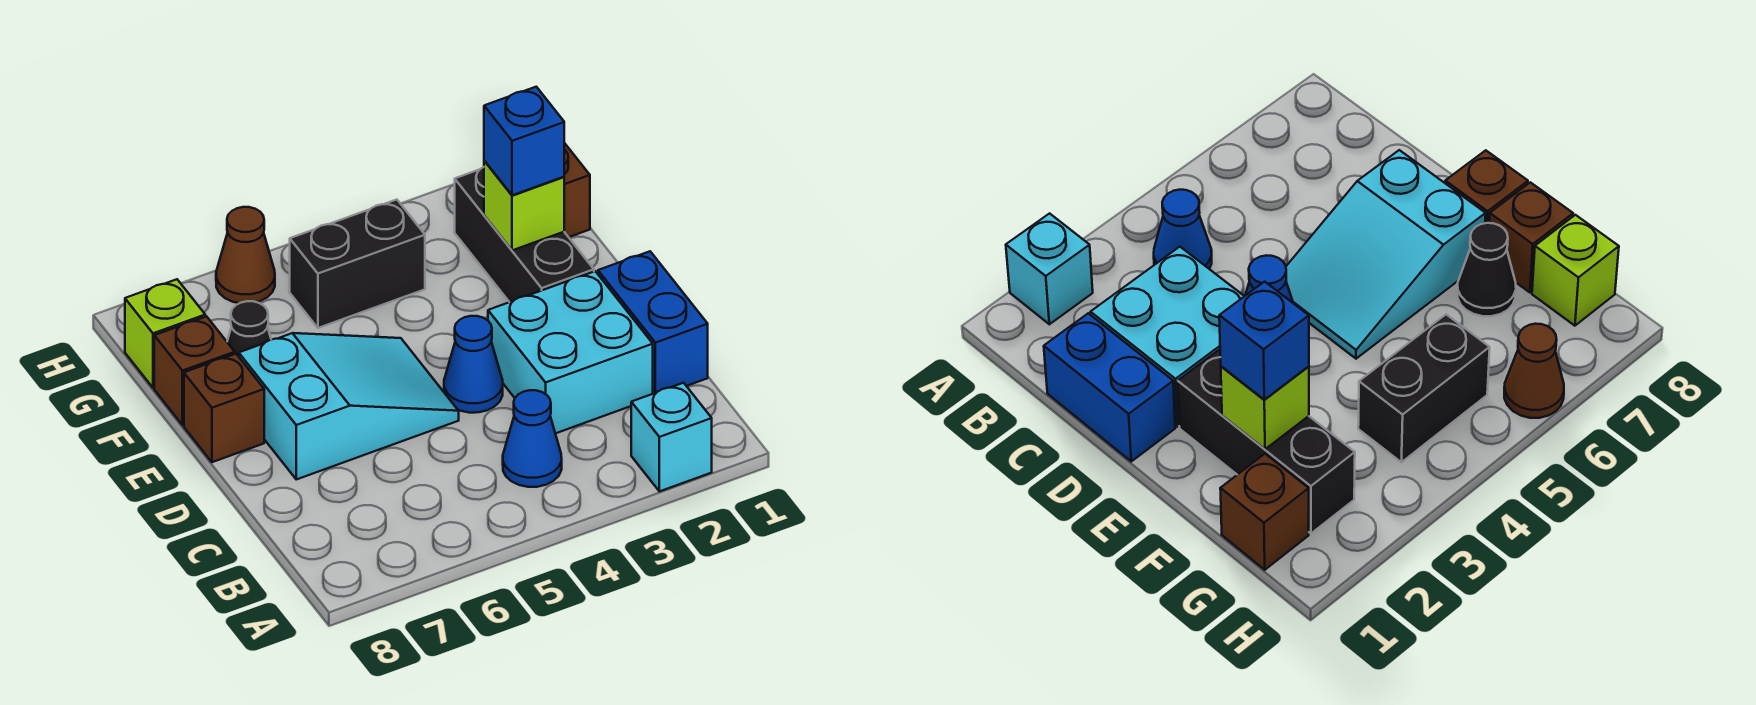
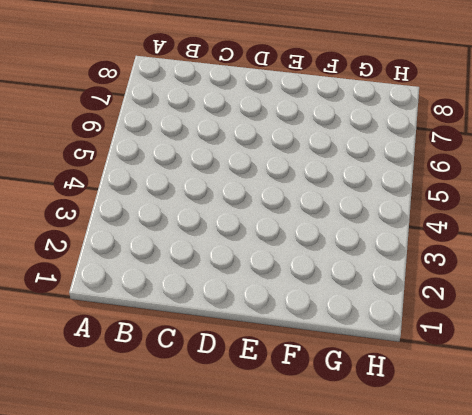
none -> cyan brick A2 level 1
none -> blue cone B4 level 1
none -> blue brick C1:D1 level 1

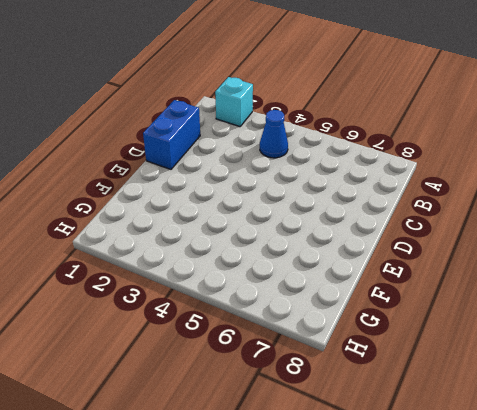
none -> cyan brick C2:D3 level 1
none -> blue cone D4 level 1
none -> cyan slope D5:E7 level 1 top 7

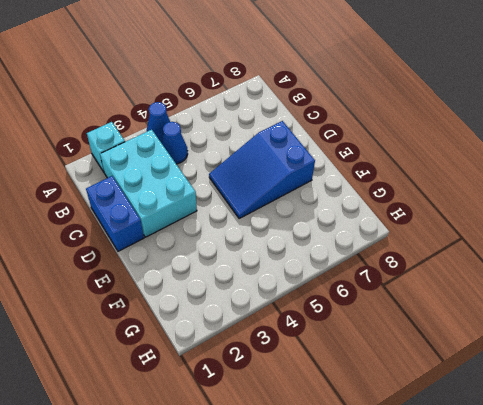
blue cone A4 level 1 -> blue cone D4 level 1
cyan brick B2:D3 level 1 -> cyan brick C2:D3 level 1
blue slope D5:E7 level 1 top 7 -> cyan slope D5:E7 level 1 top 7
none -> black brick E2:G2 level 1
none -> brown brick E8 level 1
none -> black cone F7 level 1

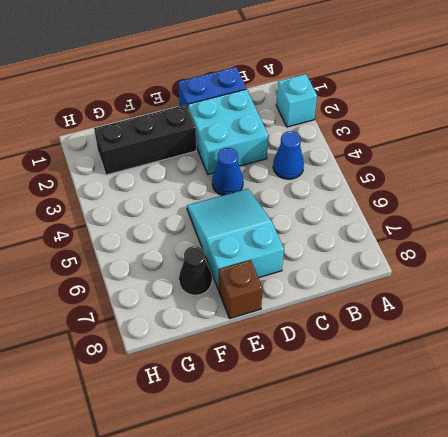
none -> brown brick F8 level 1
none -> brown brick G1 level 1
none -> black brick G4:G5 level 1

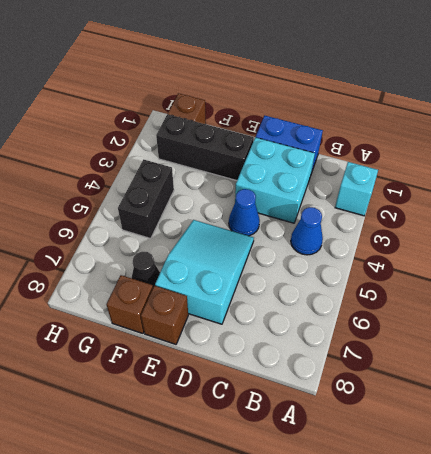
none -> lime brick G8 level 1
none -> brown cone H6 level 1
none -> lime brick F2 level 2

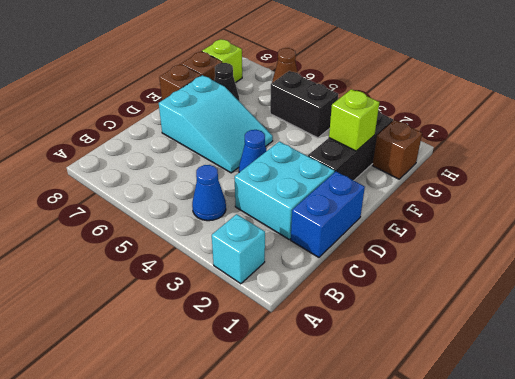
none -> blue brick F2 level 3

